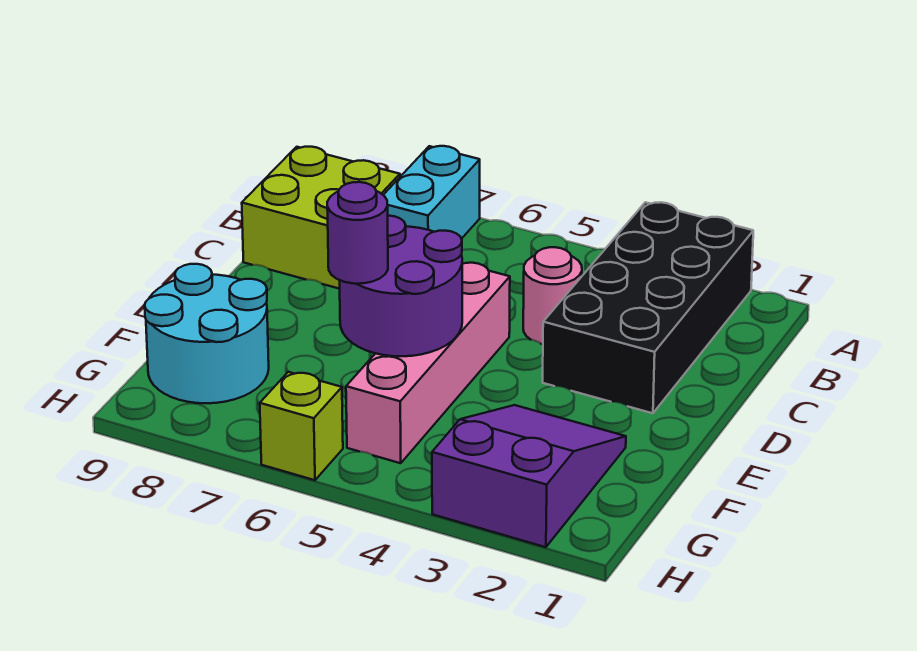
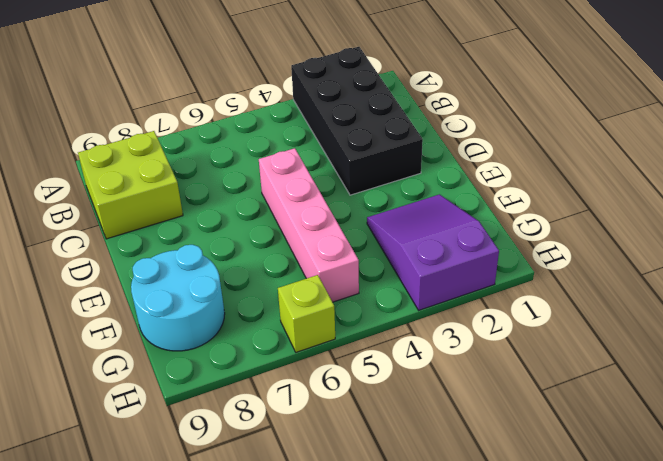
none -> cyan brick A7:B7 level 1
none -> pink round brick C4 level 1

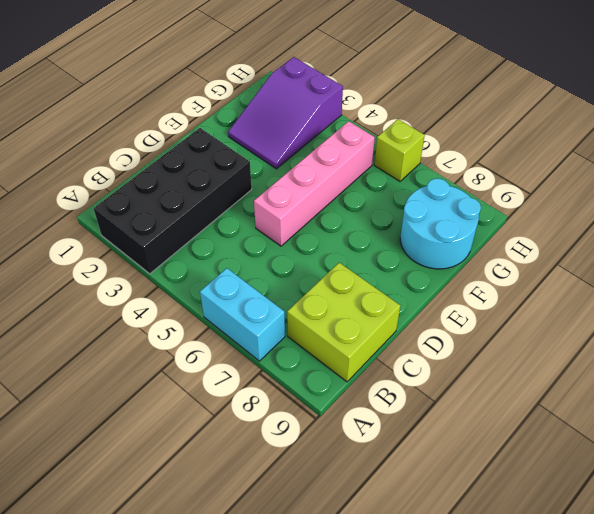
cyan brick A6:A7 level 1 -> cyan brick A7:B7 level 1
none -> pink round brick C4 level 1
none -> purple round brick E5:F6 level 2

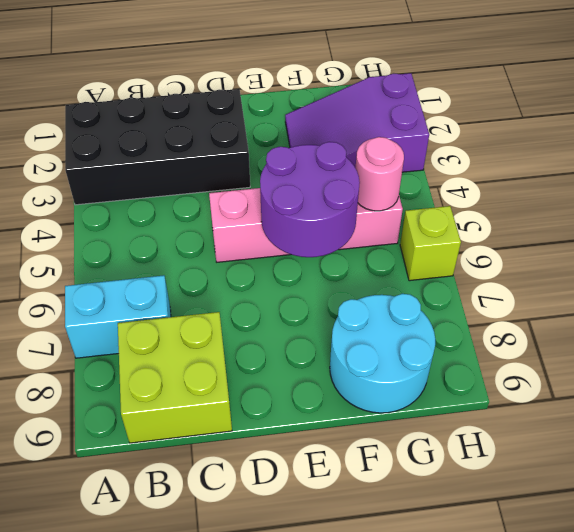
pink round brick G5 level 2 -> pink round brick C4 level 1
none -> purple round brick F6 level 3

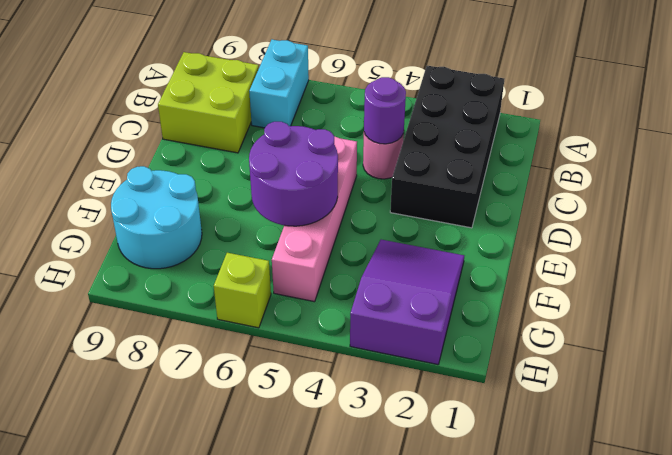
purple round brick C4 level 2 -> purple round brick F6 level 3

